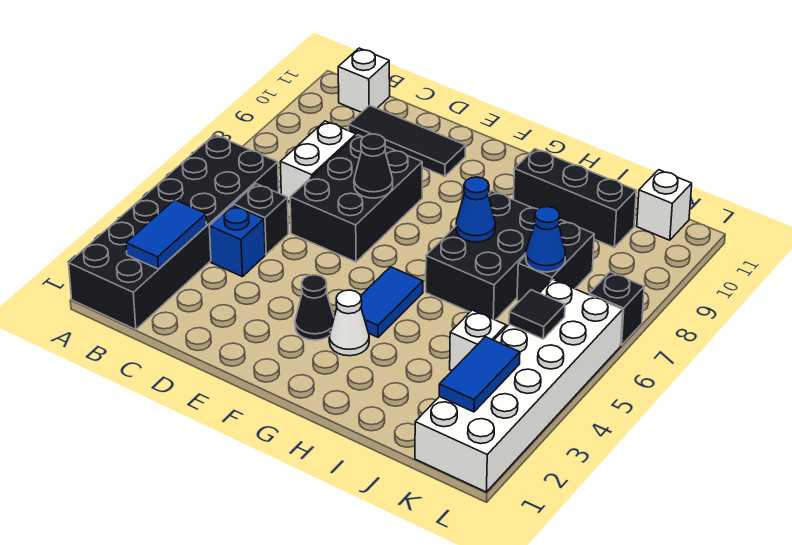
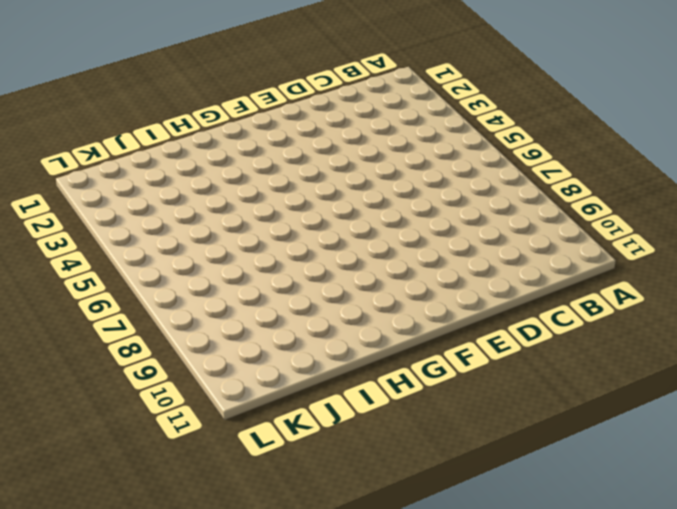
none -> black brick A1:B6 level 1
none -> white brick B11 level 1
none -> blue brick C4 level 1

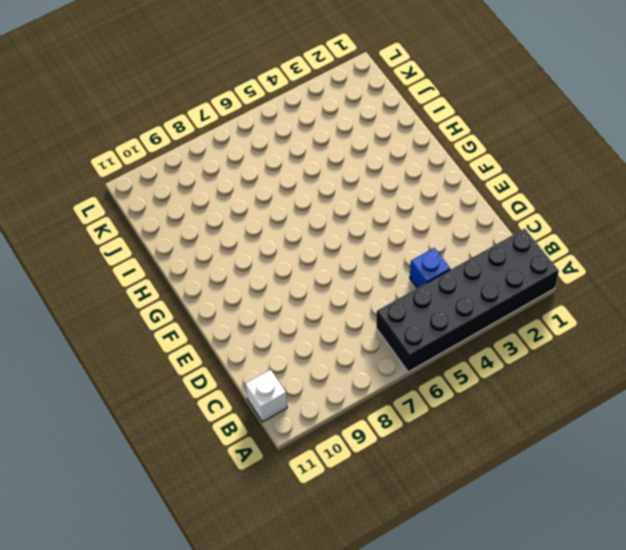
none -> black brick C5 level 1
none -> white brick C7:C8 level 1
none -> black tile C10:E10 level 1

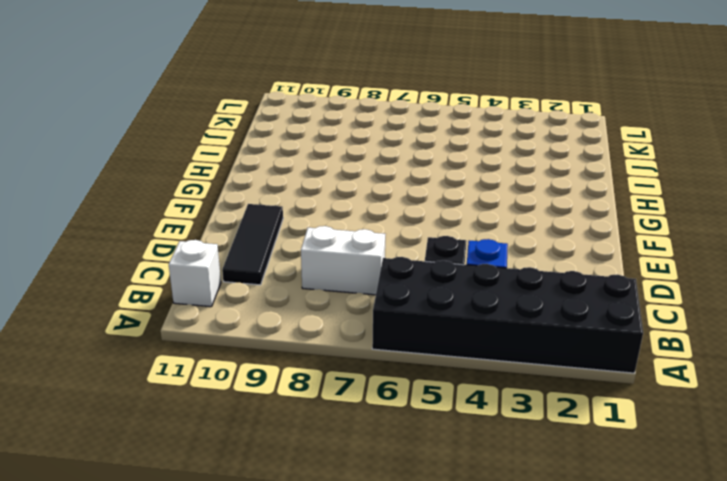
none -> black brick D6:E8 level 1
none -> black cone F3 level 1
none -> white cone G3 level 1

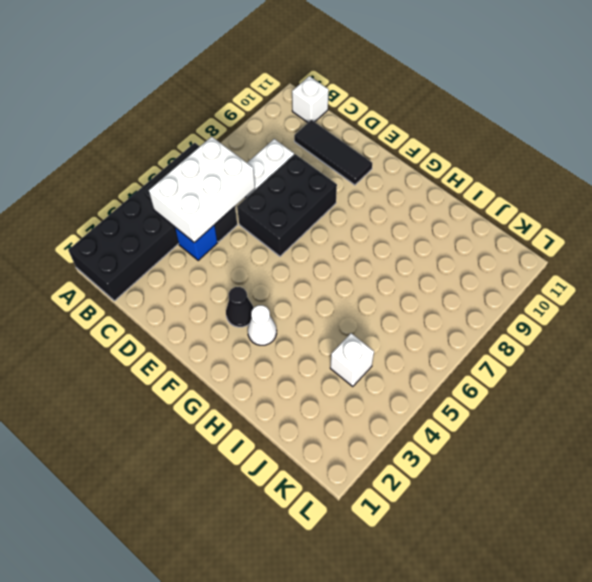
white brick B4:C6 level 2 -> none
none -> blue tile G4:G5 level 1
none -> black brick H6:I8 level 1
none -> black brick H10:J10 level 1

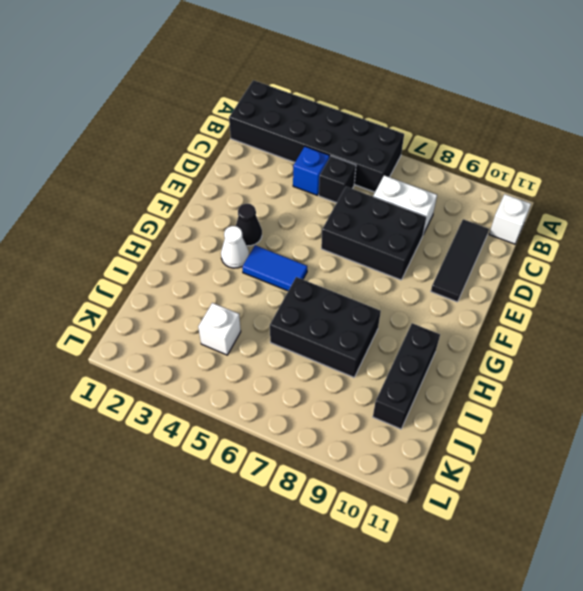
none -> black brick J7:J8 level 1
none -> white brick K1:L6 level 1
none -> white brick K11 level 1

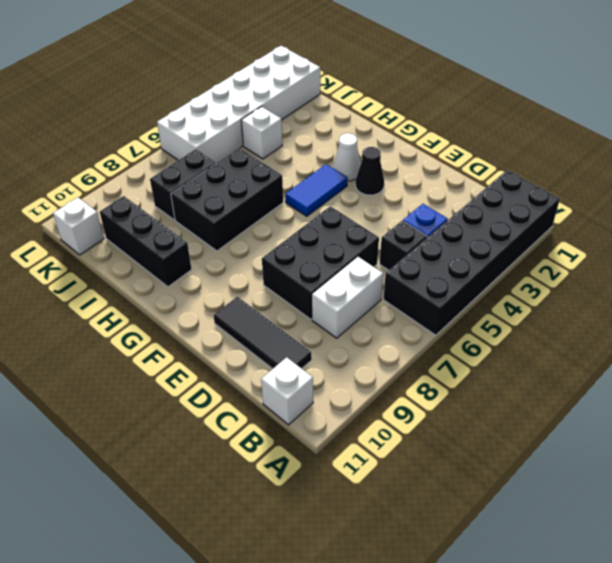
none -> black brick L7 level 1
none -> blue tile B2:B3 level 2
none -> black cone E7 level 2

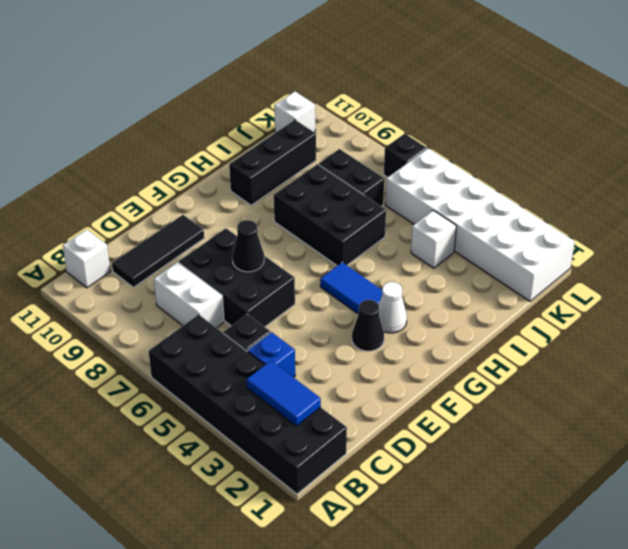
none -> blue cone H7 level 2
none -> blue cone J7 level 2
none -> blue tile K2:K3 level 2

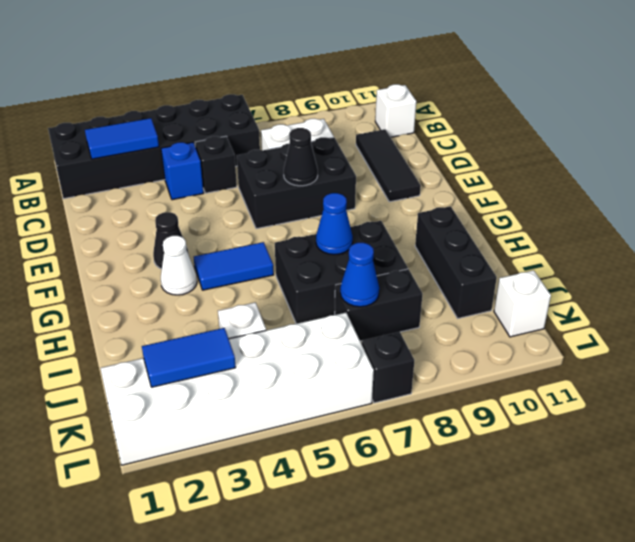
none -> black tile K5 level 2

